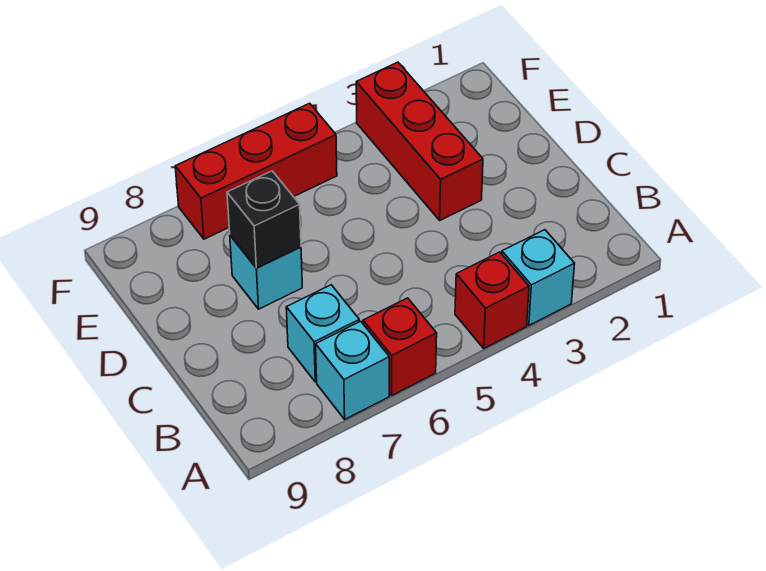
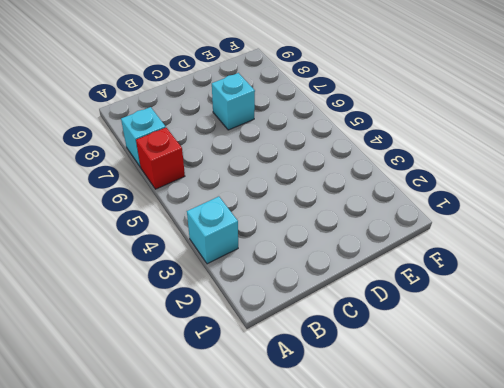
none -> red brick A4 level 1
none -> cyan brick B7 level 1

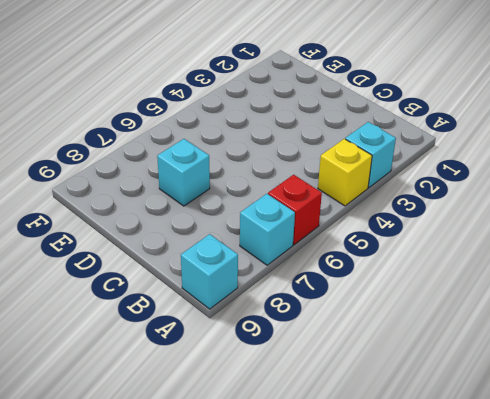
yellow brick A4 level 1 -> red brick A4 level 1
cyan brick A9 level 1 -> cyan brick B7 level 1
none -> red brick D3:F3 level 1
none -> red brick F5:F7 level 1

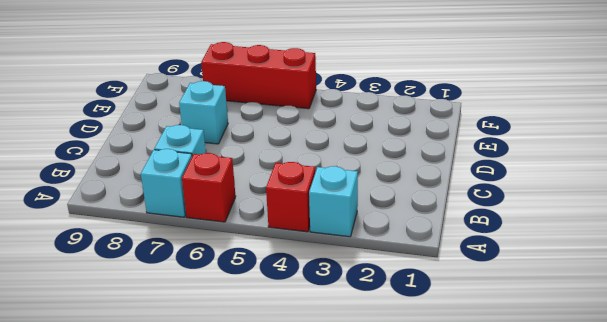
none -> red brick D3:F3 level 1
none -> black brick D7 level 2

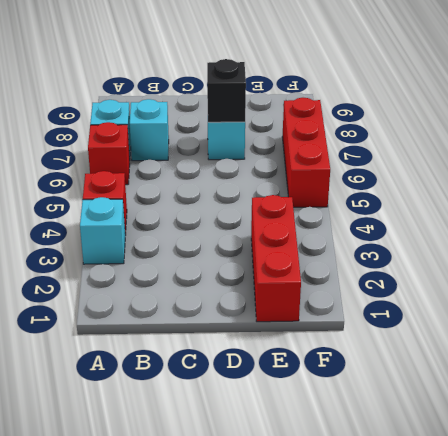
red brick E1:E3 level 1 -> red brick D3:F3 level 1

